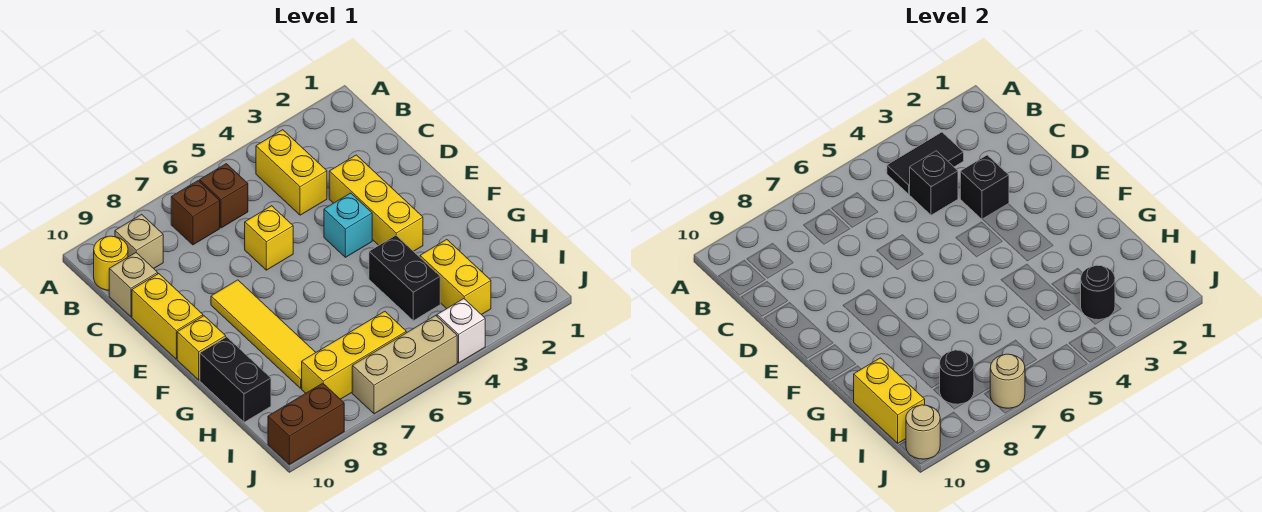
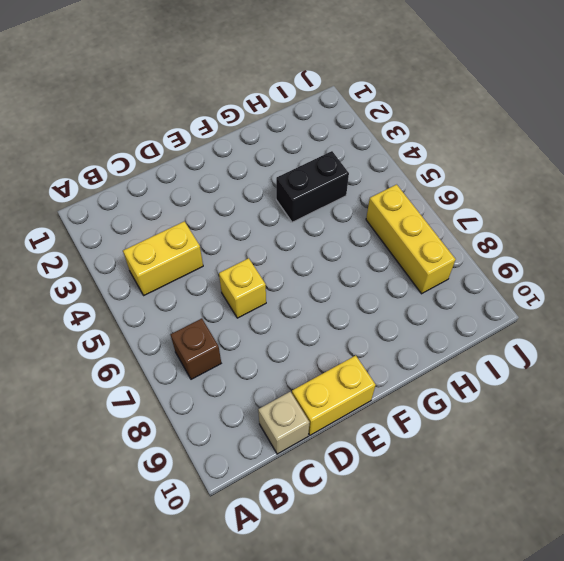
none -> brown brick B6 level 1
none -> tan brick B9 level 1
none -> yellow round brick B10 level 1

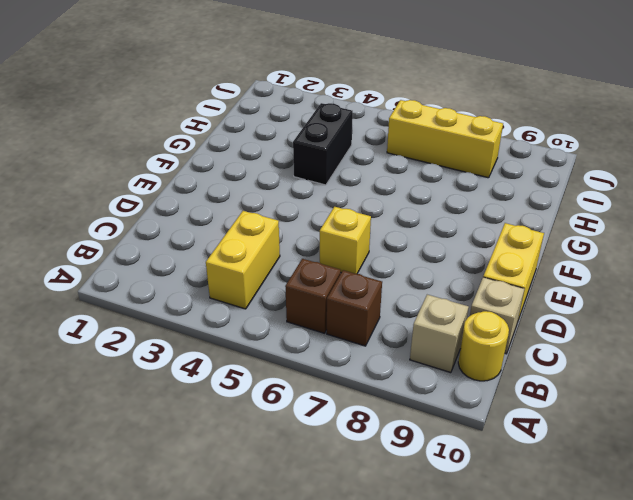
none -> yellow brick D3:F3 level 1
none -> cyan brick E4 level 1
none -> yellow tile E8:H8 level 1

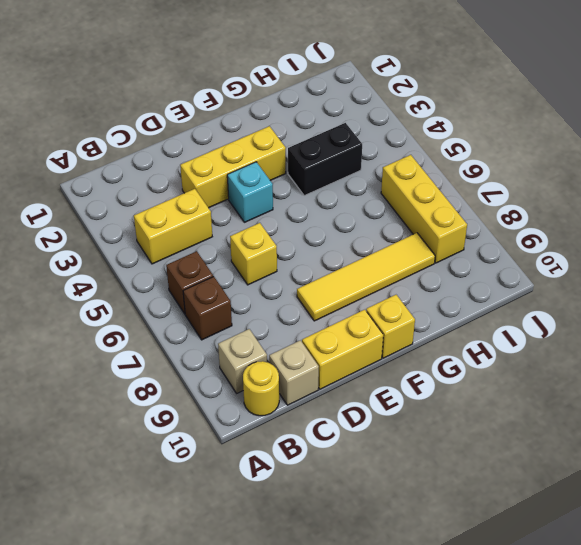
none -> black brick G10:H10 level 1
none -> yellow brick H3:I3 level 1
none -> white brick J4 level 1

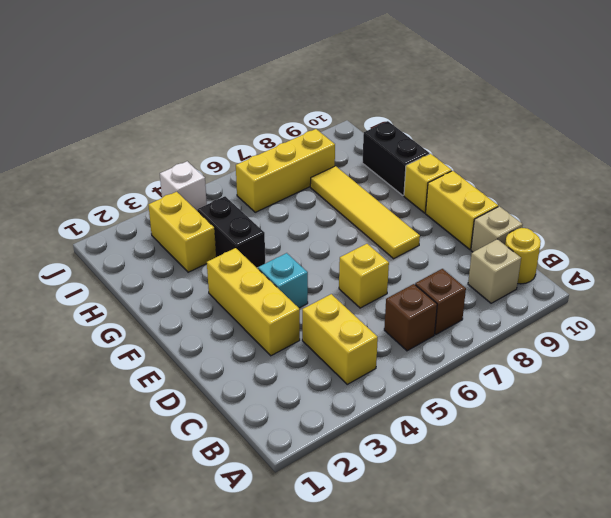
none -> tan brick J5:J7 level 1
none -> brown brick J9:J10 level 1
none -> black tile B3:B4 level 2

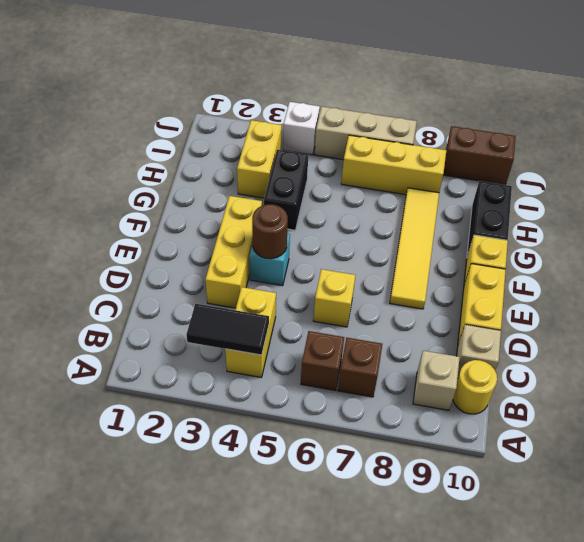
brown round brick E4 level 2 -> none
none -> black brick C4 level 2
none -> black brick D3 level 2
none -> yellow brick H10:I10 level 2

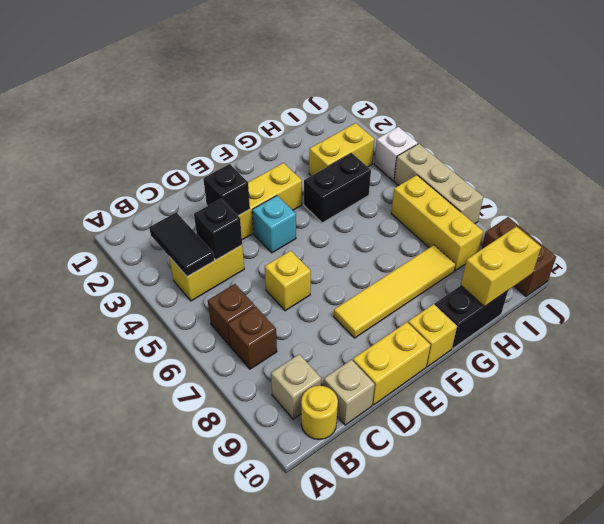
none -> black round brick I3 level 2
none -> black round brick I8 level 2
none -> tan round brick J7 level 2

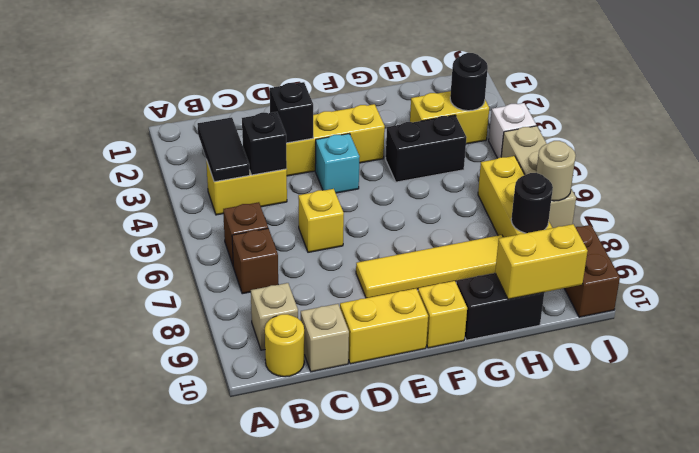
none -> tan round brick J10 level 2

